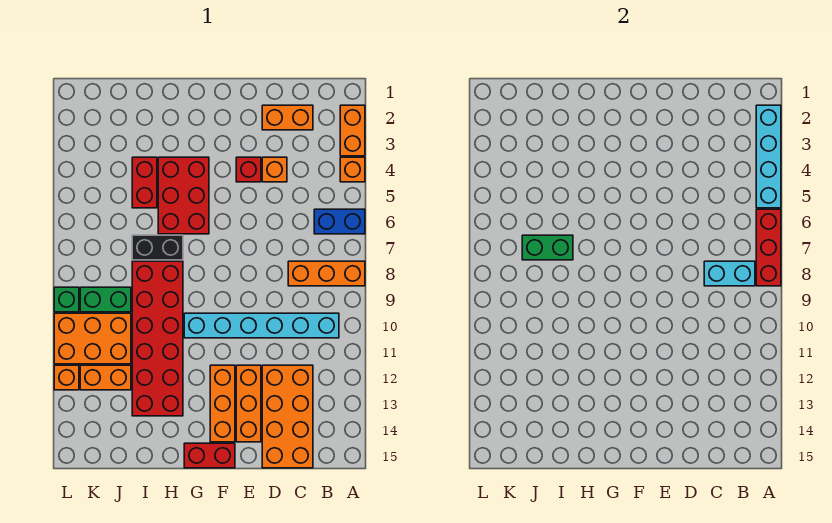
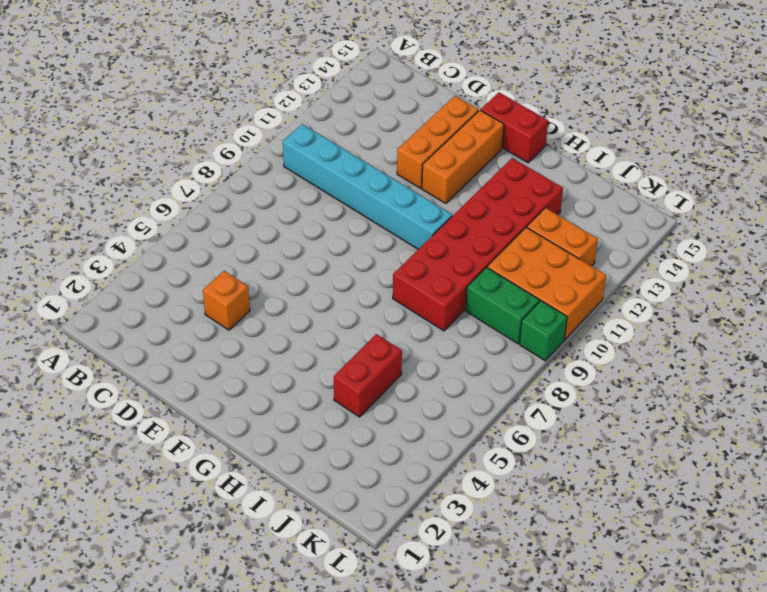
none -> orange brick A2:A3 level 1
none -> orange brick A4 level 1
none -> blue brick A6:B6 level 1

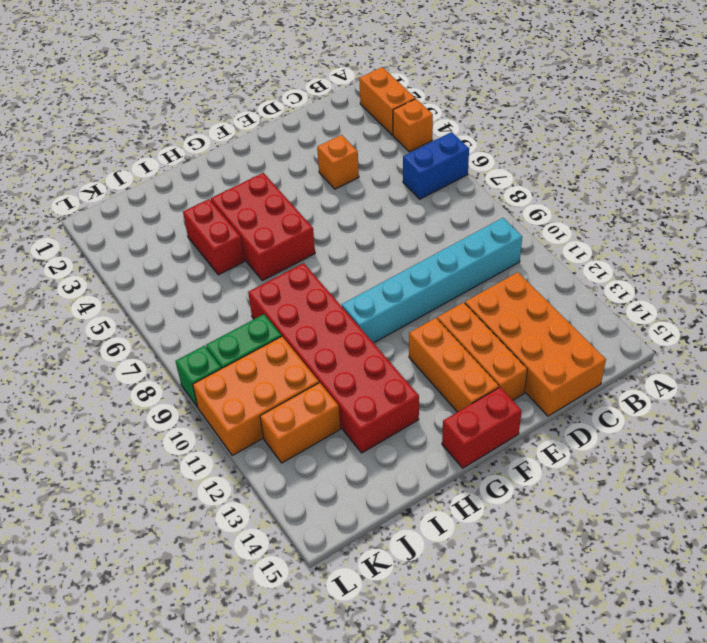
none -> orange brick A8:C8 level 1
none -> orange brick C2:D2 level 1
none -> red brick E4 level 1

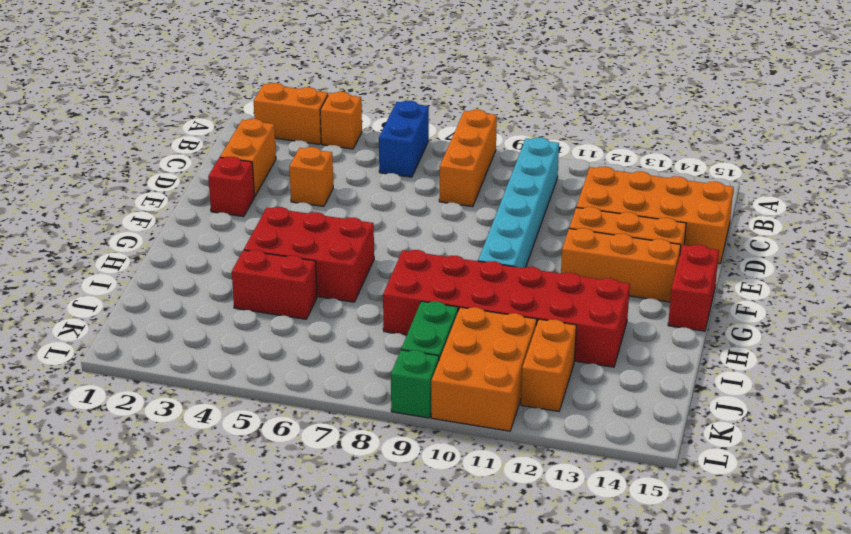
red brick E2 level 1 -> red brick E4 level 1
none -> black brick H7:I7 level 1
none -> orange brick L12 level 1
none -> cyan brick A2:A5 level 2

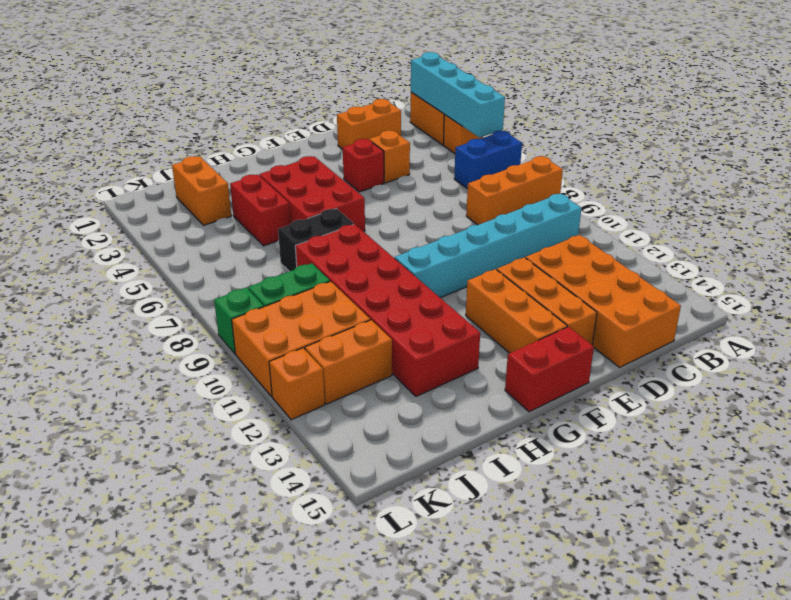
orange brick J2:J3 level 1 -> none
none -> red brick A6:A8 level 2
none -> cyan brick B8:C8 level 2
none -> green brick I7:J7 level 2

